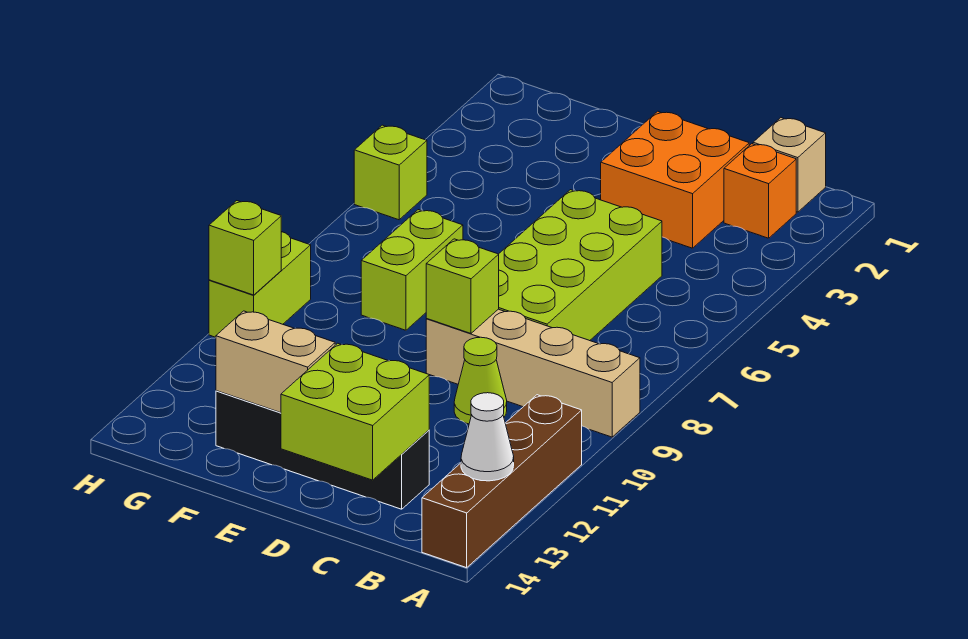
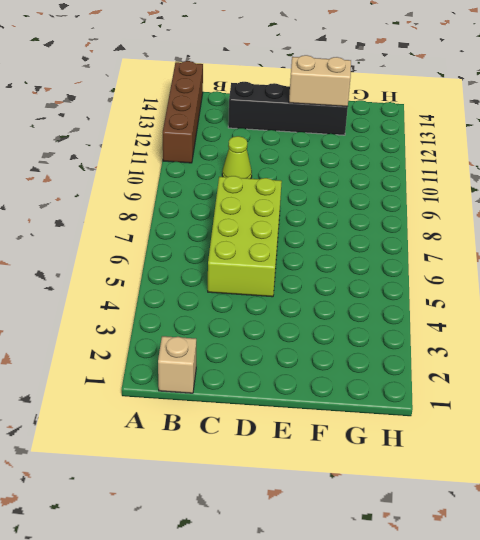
none -> tan brick A9:D9 level 1
none -> orange brick B2 level 1
none -> orange brick C2:D3 level 1

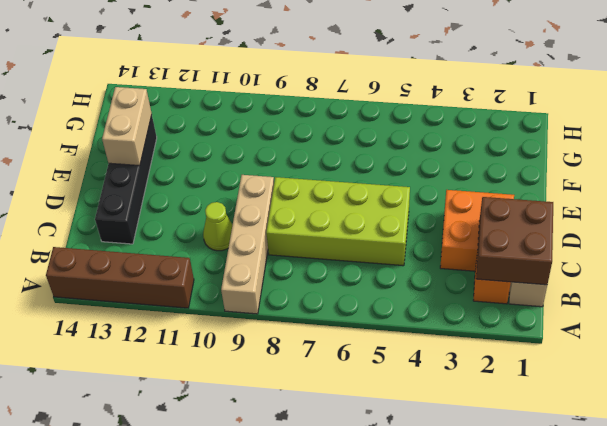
brown brick B1:C2 level 2 -> none
none -> lime brick F7:F8 level 1
none -> lime brick H5 level 1
none -> lime brick H9:H10 level 1

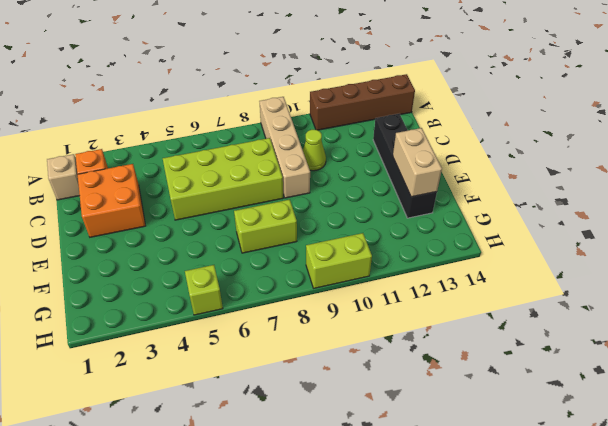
none -> white cone A13 level 2
none -> lime brick C13:D14 level 2
none -> lime brick D9 level 2

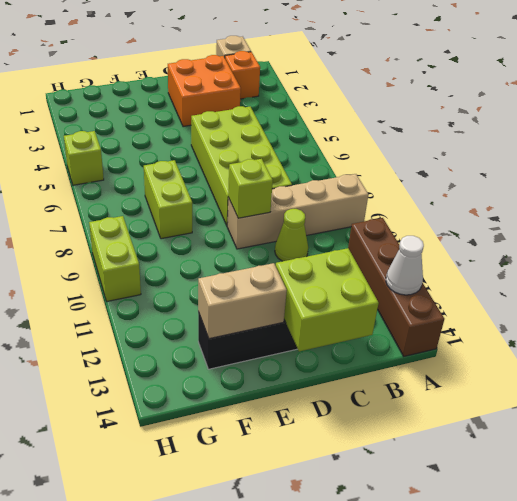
none -> lime brick H10 level 2

